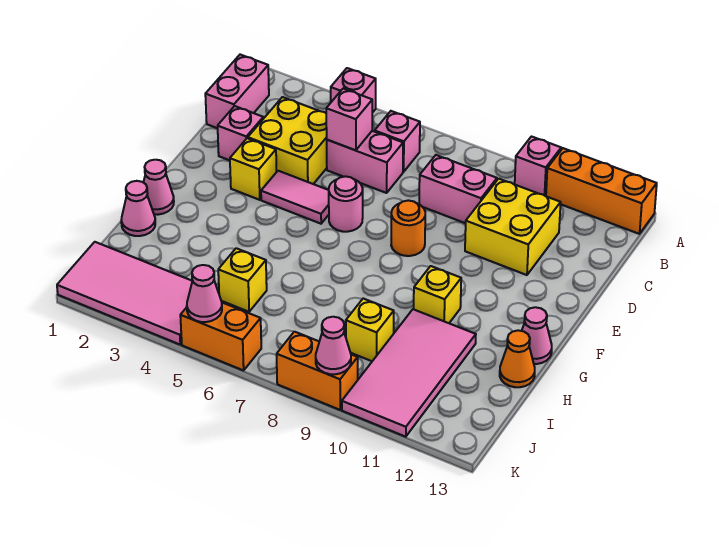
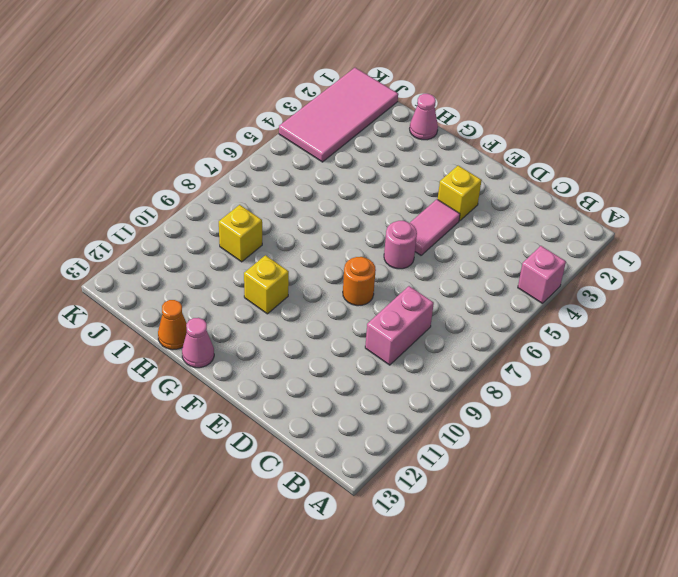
none -> pink brick A10 level 1
none -> orange brick A11:A13 level 1
none -> pink brick B1:C1 level 1

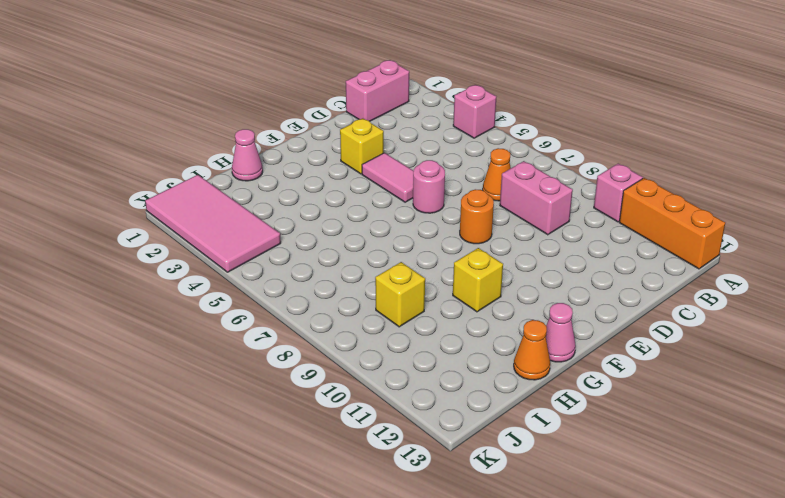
orange cone C7 level 1 -> none
none -> pink brick B6 level 1
none -> yellow brick C3:D4 level 1
none -> pink brick C5:C6 level 1

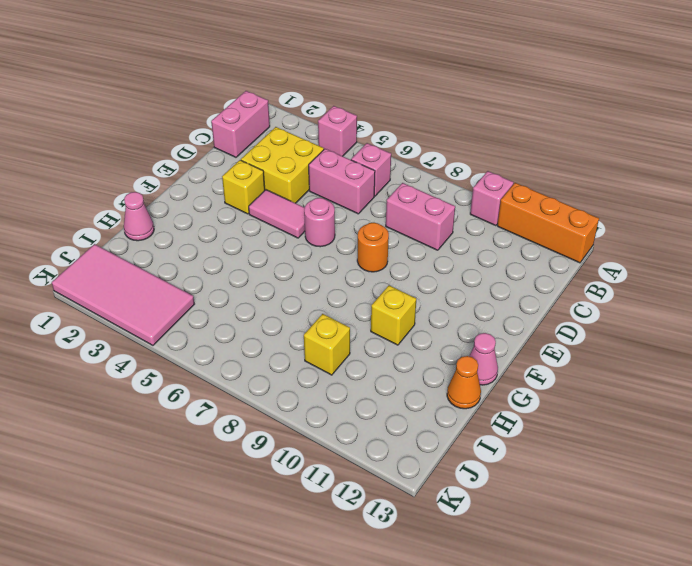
none -> yellow brick C10:D11 level 1
none -> pink brick D2 level 1
none -> pink cone G1 level 1

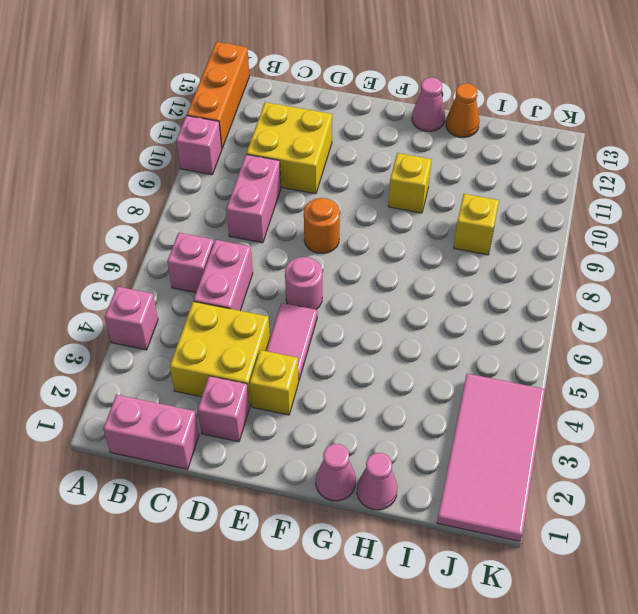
none -> pink tile H10:K11 level 1
none -> yellow brick I5 level 1
none -> orange brick K5:K6 level 1

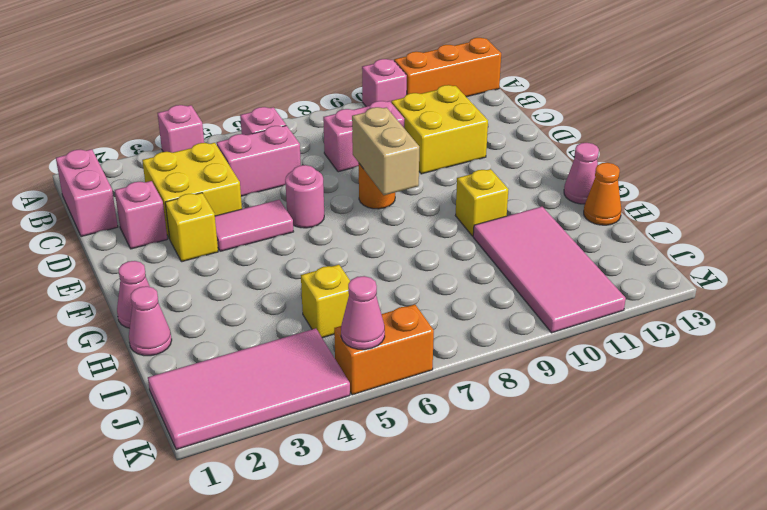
tan brick E8:F8 level 2 -> none
none -> yellow brick I9 level 1
none -> orange brick K8:K9 level 1
none -> pink brick C5 level 2

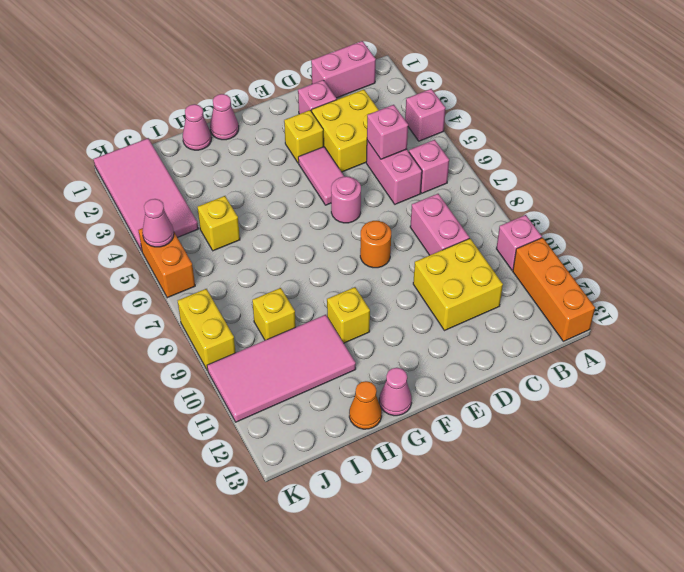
yellow brick K8:K9 level 1 -> orange brick K8:K9 level 1
none -> pink cone K9 level 2

